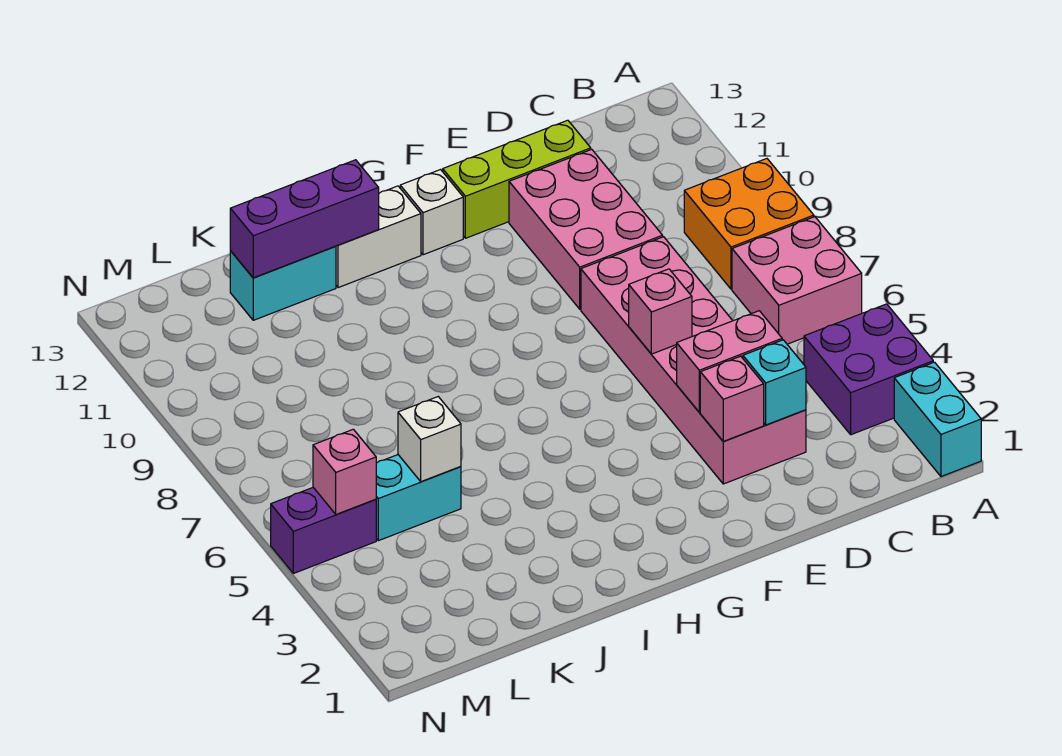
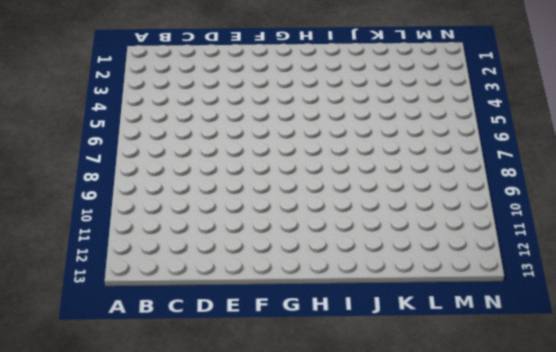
none -> cyan brick A1:A2 level 1
none -> purple brick A3:B4 level 1
none -> pink brick A6:B7 level 1

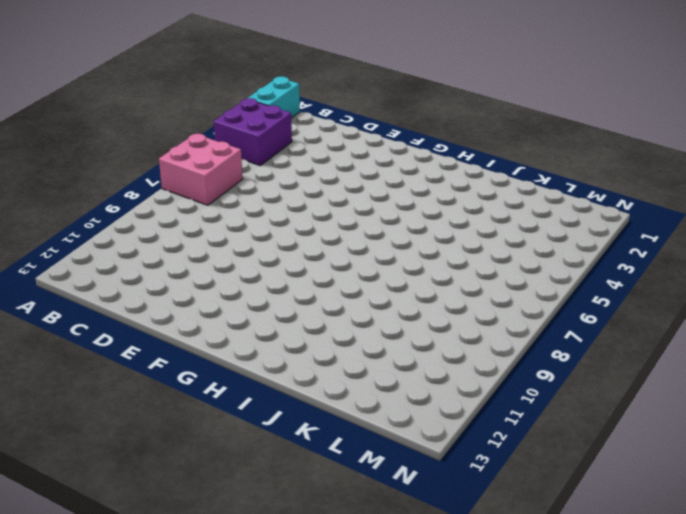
none -> orange brick A8:B9 level 1
none -> pink brick D3:E8 level 1
none -> pink brick D9:E11 level 1

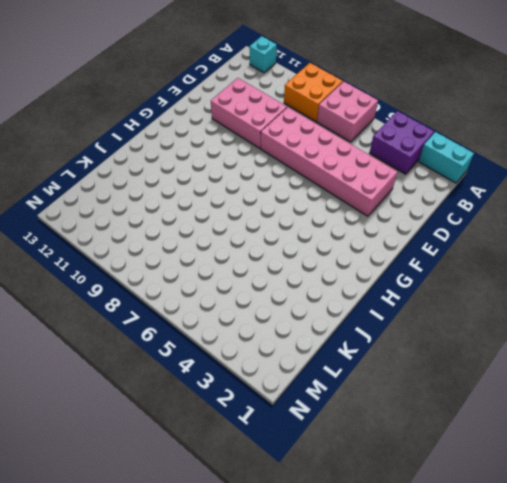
cyan brick A12 level 1 -> cyan brick D3 level 2
none -> lime brick D12:F12 level 1
none -> white brick G12 level 1
none -> white brick H12:I12 level 1

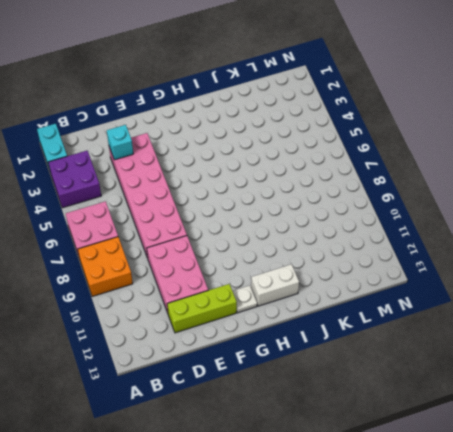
white plate G12 level 1 -> white brick G12 level 1
none -> cyan brick J12:K12 level 1
none -> cyan brick K5:L5 level 1
none -> purple brick M5:N5 level 1

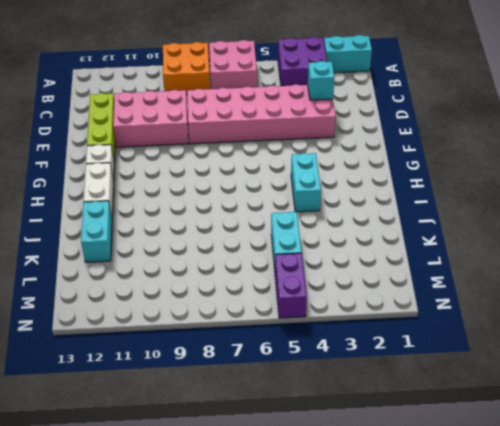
cyan brick H4:I4 level 1 -> none
none -> pink brick D4:E4 level 2
none -> pink brick E3 level 2
none -> pink brick E6 level 2

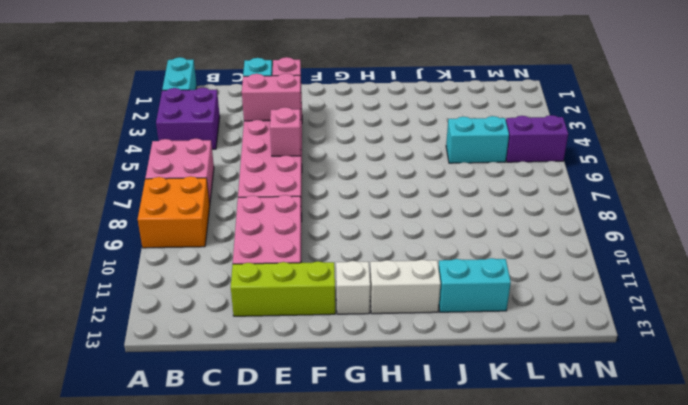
none -> purple brick I12:K12 level 2
none -> white brick K5 level 2
none -> pink brick M5 level 2

